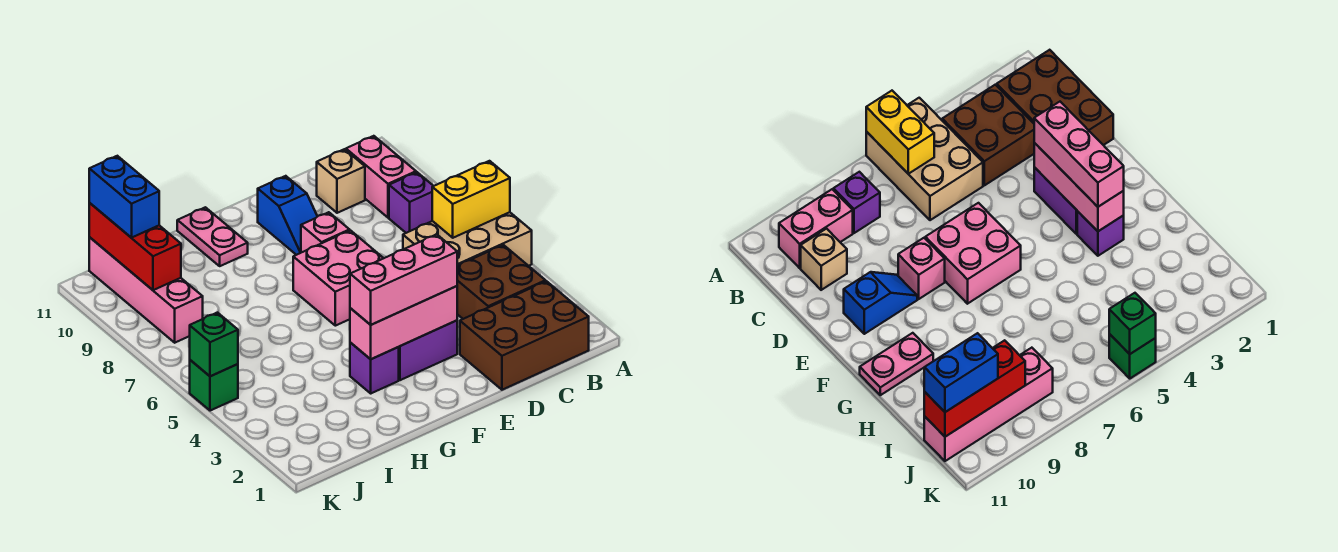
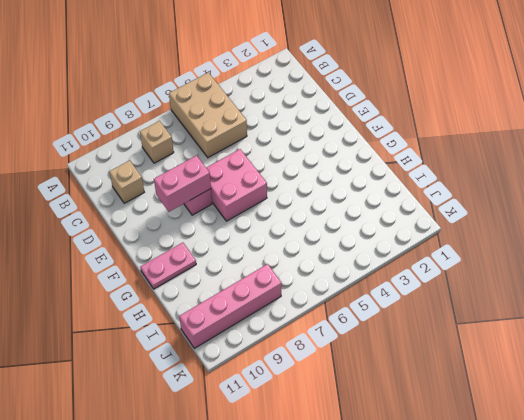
tan brick B8 level 1 -> purple brick B8 level 1
pink brick E8:E9 level 2 -> pink brick B9:B10 level 1
none -> brown brick B1:D2 level 1
none -> brown brick B3:C4 level 1
none -> purple brick E3:F3 level 1

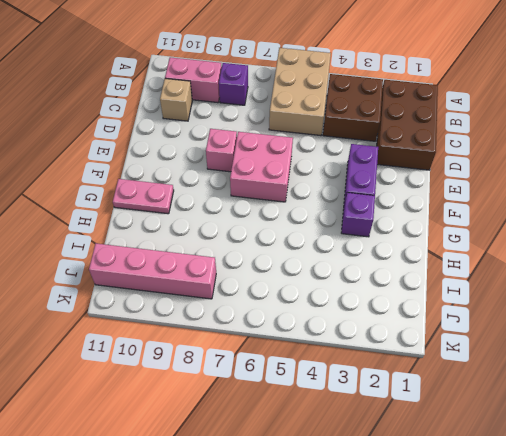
none -> blue slope E9:E10 level 1 top 10
none -> green brick K5 level 1
none -> yellow brick A6:B6 level 2

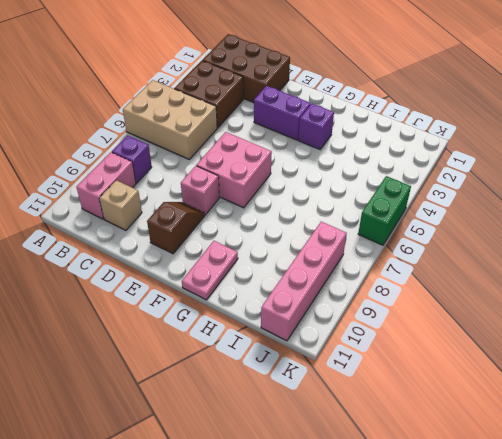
brown slope E9:E10 level 1 top 10 -> blue slope E9:E10 level 1 top 10
green brick K5:K6 level 1 -> green brick K5 level 1
none -> yellow brick A6:B6 level 2
none -> pink brick E3:G3 level 2
none -> red brick J9:J11 level 2

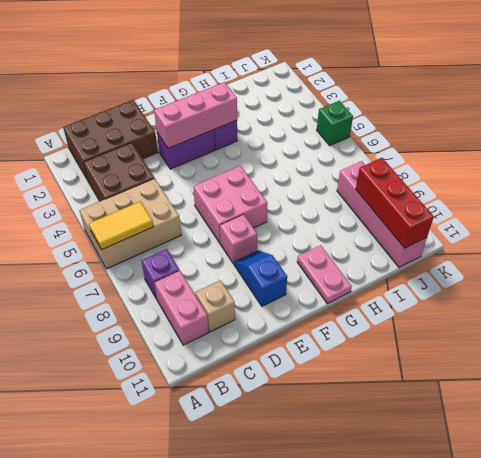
yellow tile A6:B6 level 2 -> yellow brick A6:B6 level 2
none -> green brick K5 level 2
none -> pink brick E3:G3 level 3
none -> blue brick J10:J11 level 3

